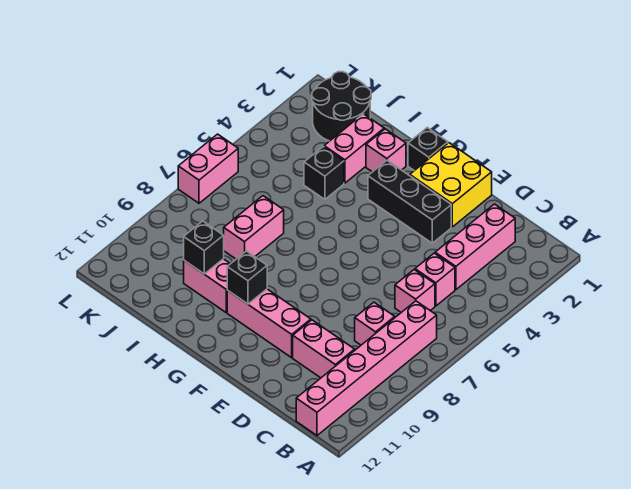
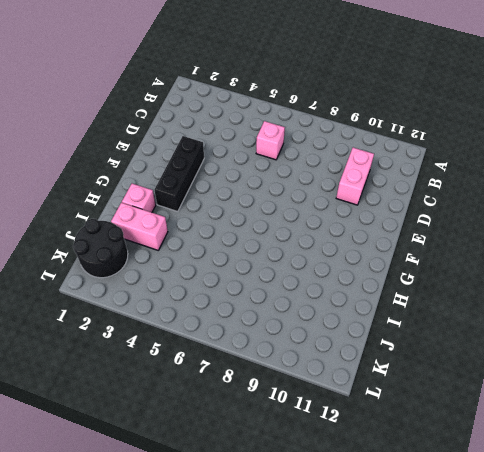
none -> pink brick B7:B12 level 1
none -> pink brick C2:C4 level 1
none -> pink brick C5 level 1

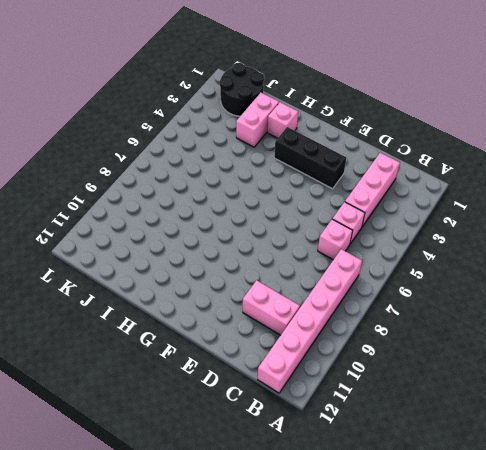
none -> pink brick C8 level 1
none -> yellow brick E1:F2 level 1
none -> pink brick E10:G10 level 1

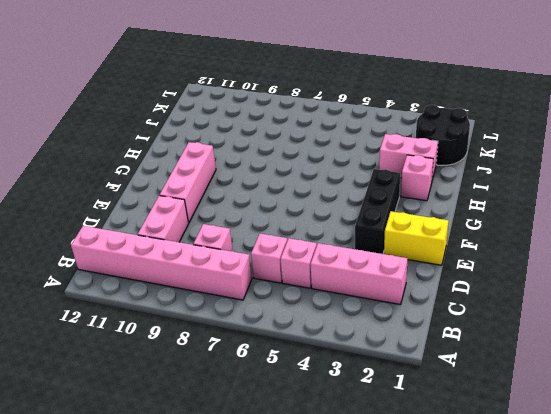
yellow brick E1:E2 level 1 -> yellow brick E1:F2 level 1
none -> black brick G1 level 1
none -> pink brick H10:I10 level 1
none -> black brick I4 level 1

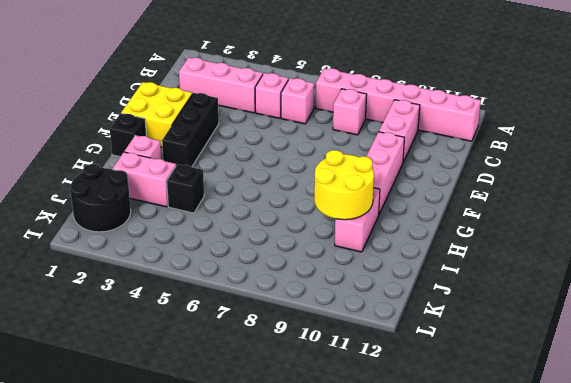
yellow round brick H9:I10 level 2 -> black brick I10 level 2
none -> pink brick I7:I8 level 1
none -> pink brick L6:L7 level 1
none -> black brick G10 level 2

